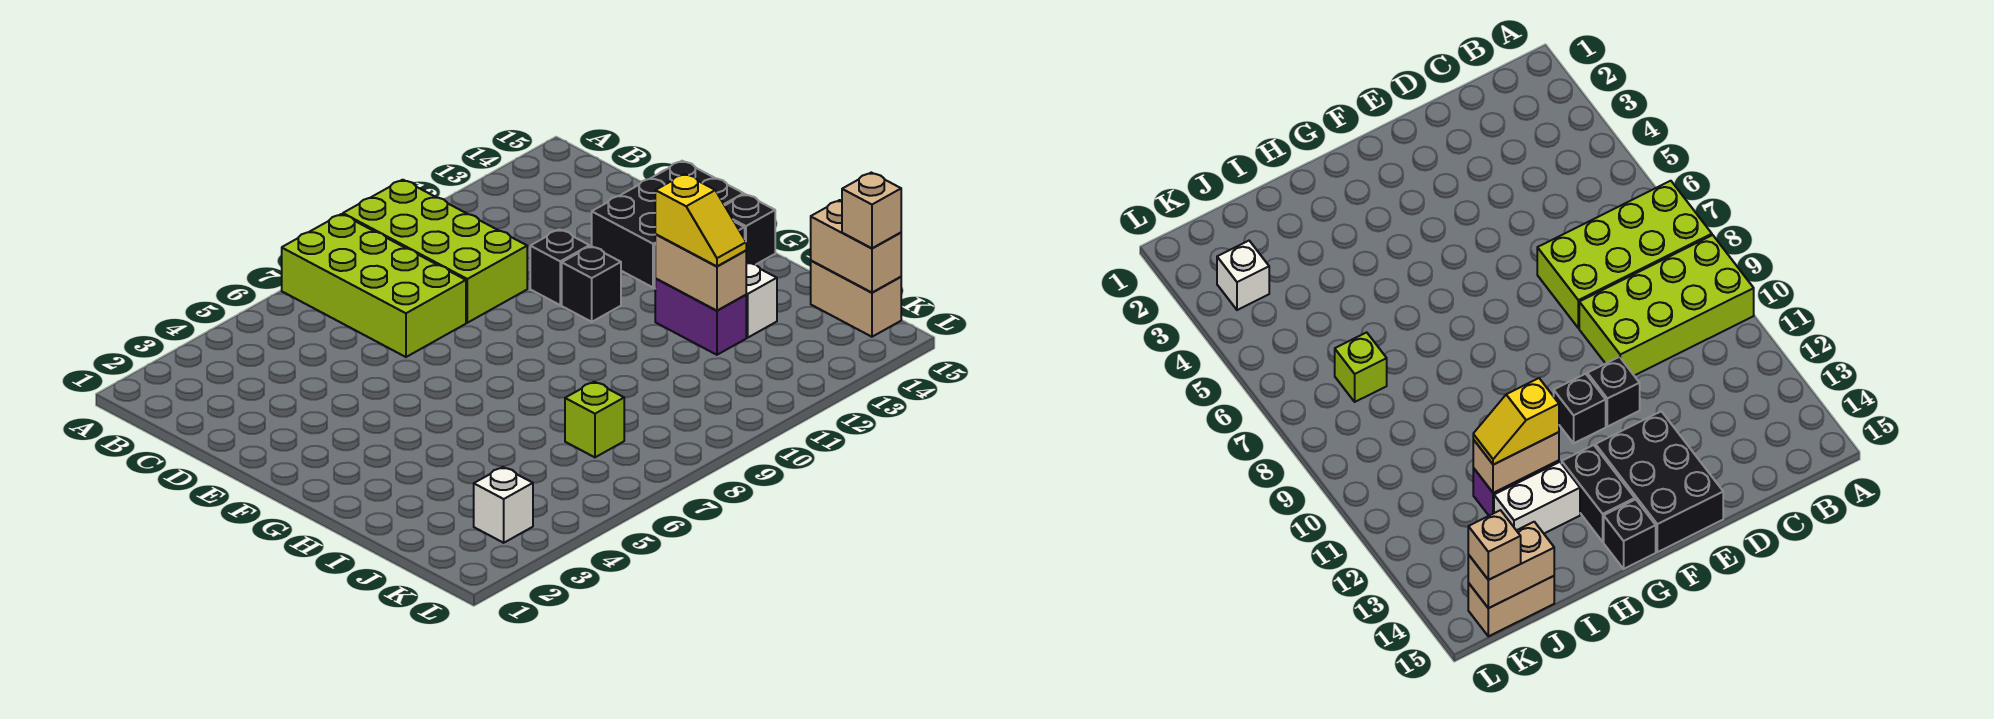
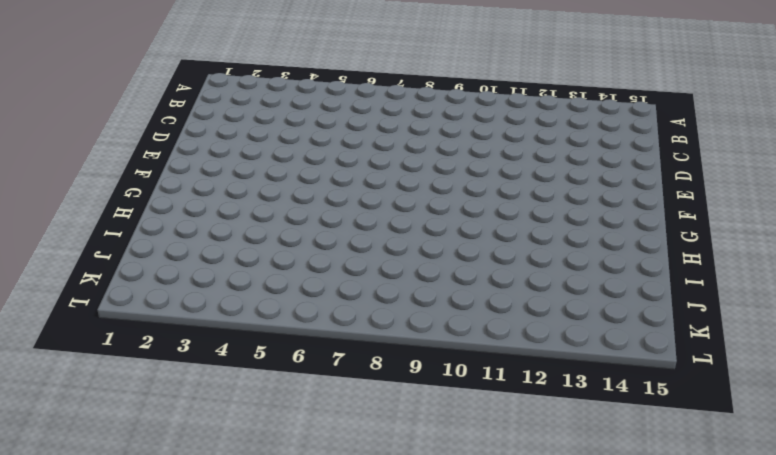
none -> lime brick A7:D8 level 1
none -> lime brick A9:D10 level 1
none -> black brick E11 level 1

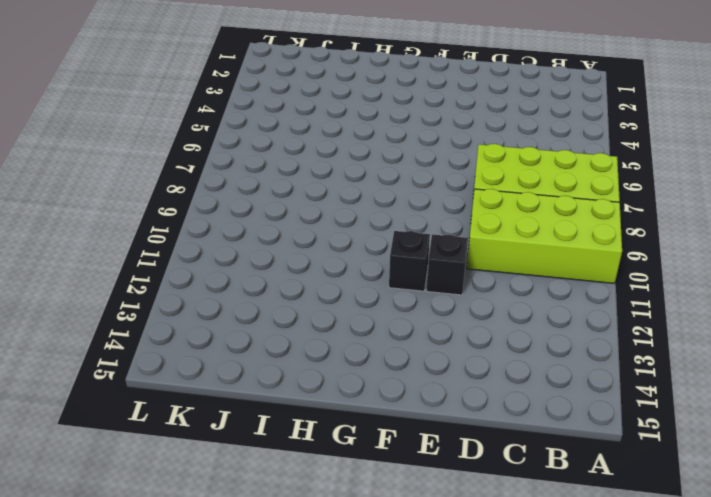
none -> black brick E13:F15 level 1
none -> black brick G13:G14 level 1
none -> black brick G15 level 1

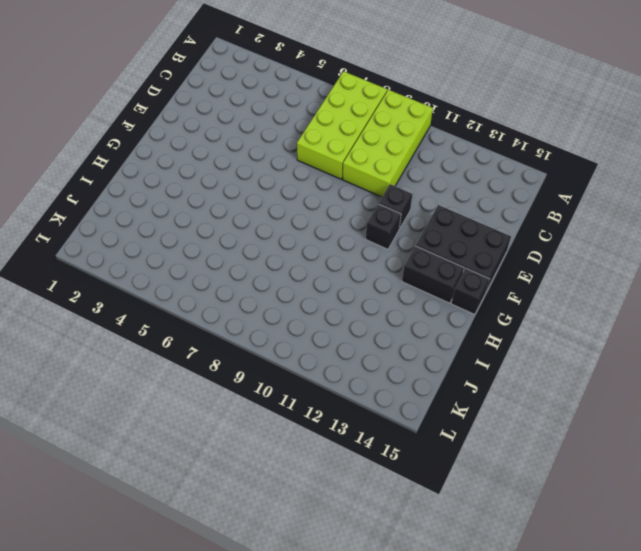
none -> purple brick H12:I12 level 1
none -> white brick H13:I13 level 1
none -> lime brick J7 level 1

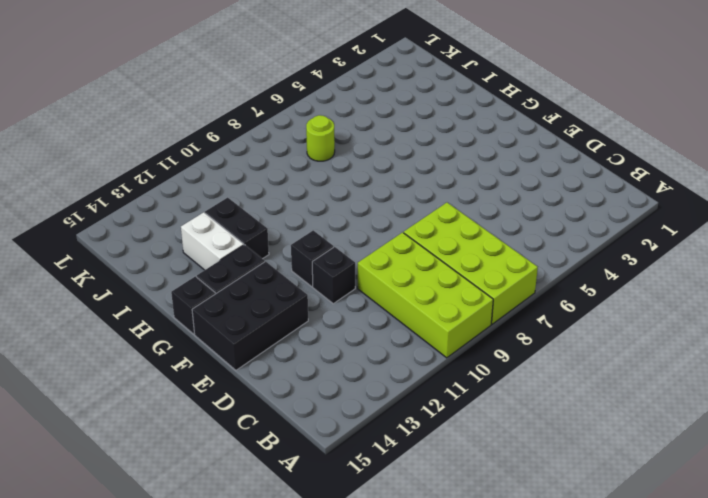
black brick H12:I12 level 1 -> purple brick H12:I12 level 1
lime round brick J7 level 1 -> lime brick J7 level 1
none -> tan brick J15:K15 level 1
none -> white brick K3 level 1
none -> tan brick H12:I12 level 2

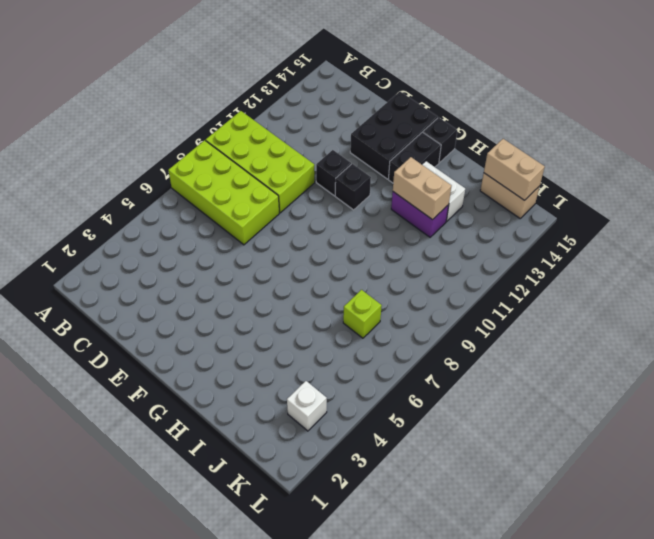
none -> yellow slope H12:I12 level 3 top H
none -> tan brick K15 level 3

